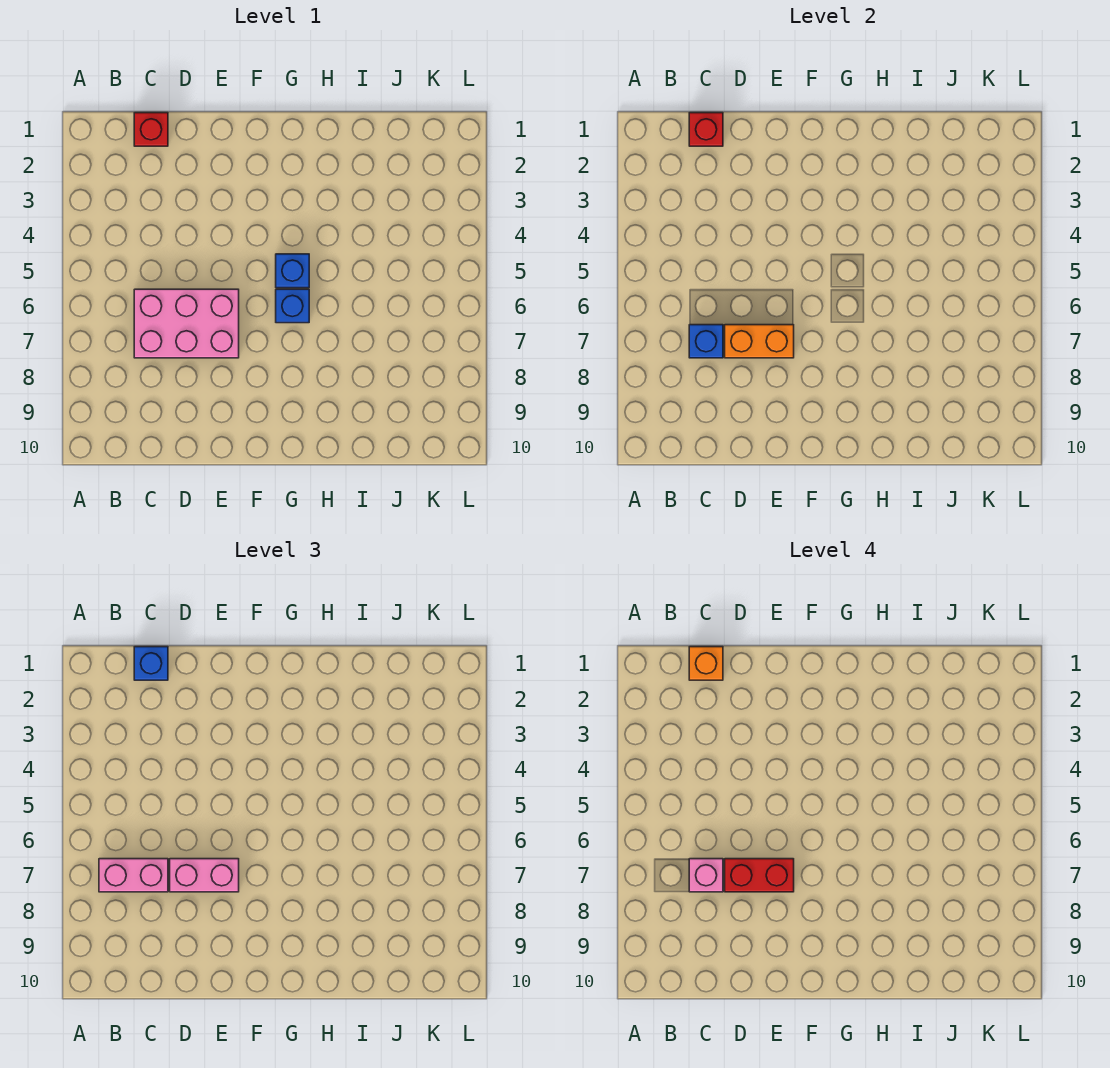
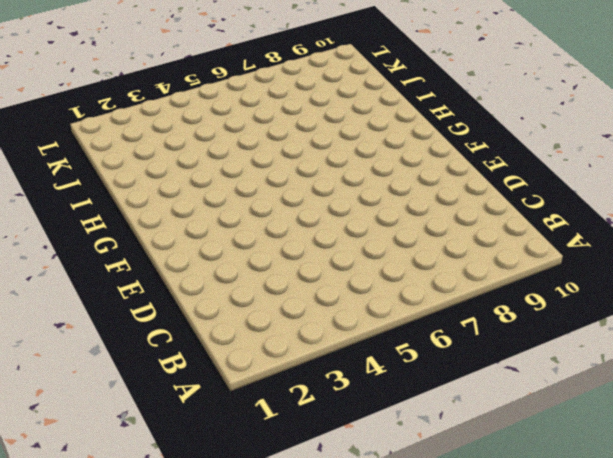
none -> red brick C1 level 1
none -> pink brick C6:E7 level 1
none -> blue brick G5 level 1

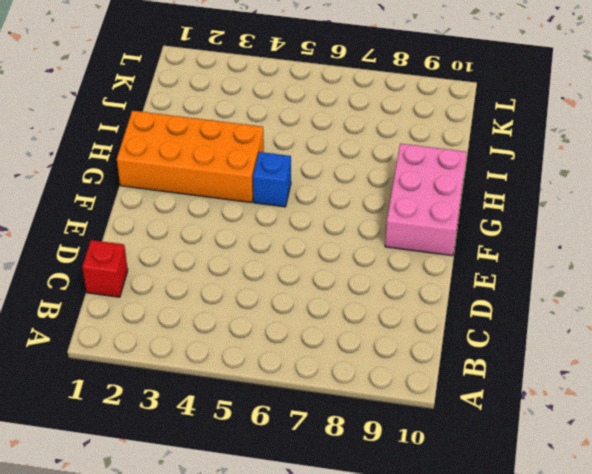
pink brick F9:H10 level 1 -> pink brick C6:E7 level 1
orange brick G1:H4 level 1 -> none
none -> blue brick G6 level 1
none -> red brick C1 level 2
none -> blue brick C7 level 2

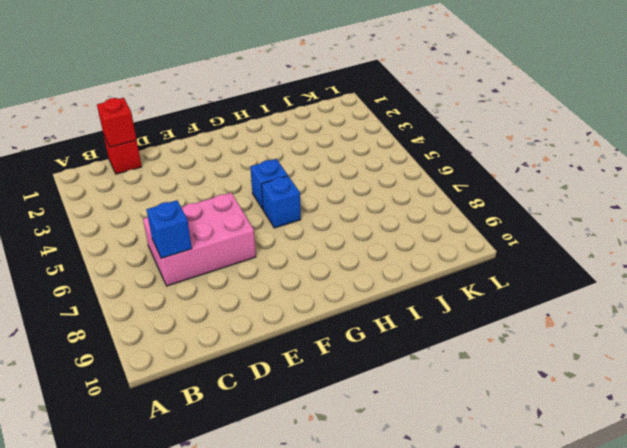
none -> orange brick D7:E7 level 2
none -> pink brick B7:C7 level 3
none -> blue brick C1 level 3

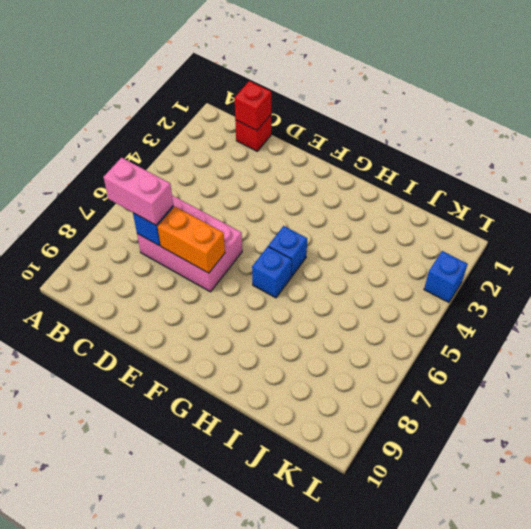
blue brick L3 level 1 -> blue brick C1 level 3
none -> pink brick D7:E7 level 3
none -> orange brick C1 level 4
none -> pink brick C7 level 4

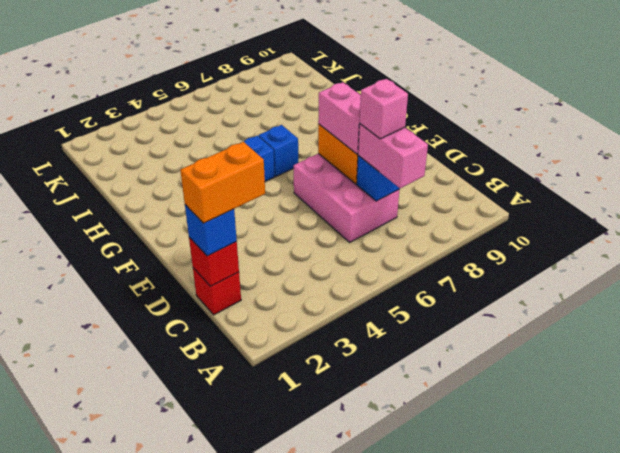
orange brick C1:C2 level 4 -> orange brick C1 level 4
none -> red brick D7:E7 level 4

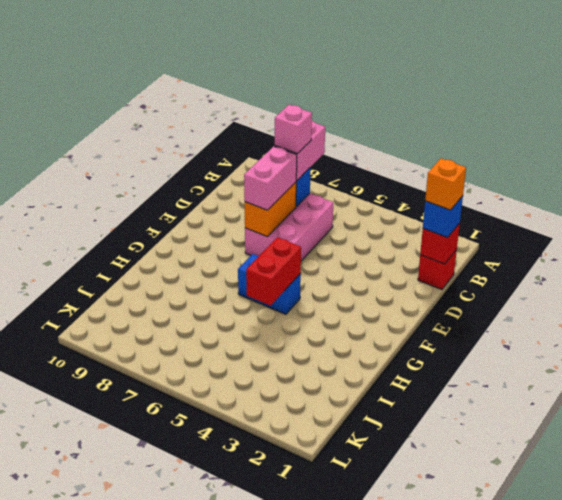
red brick G5:H5 level 2 -> red brick D7:E7 level 4

